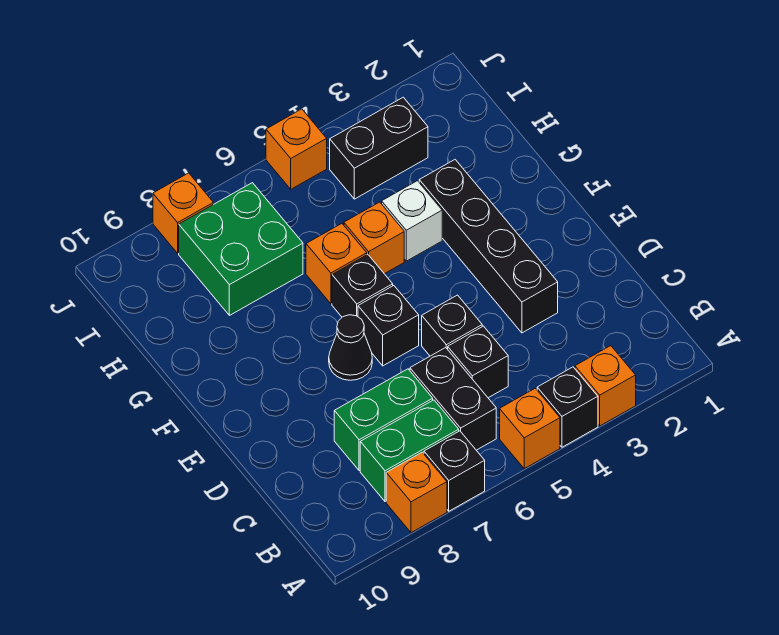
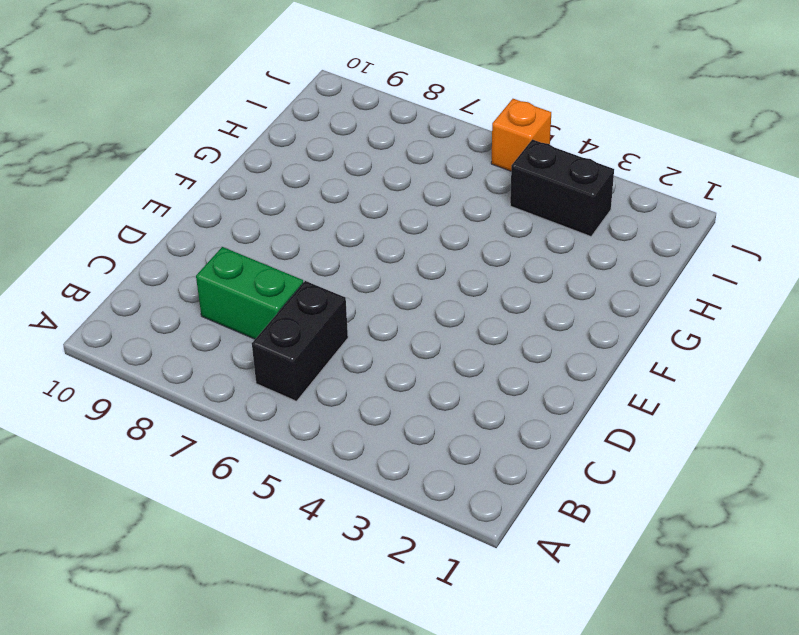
none -> orange brick A3 level 1
none -> black brick A4 level 1
none -> orange brick A5 level 1

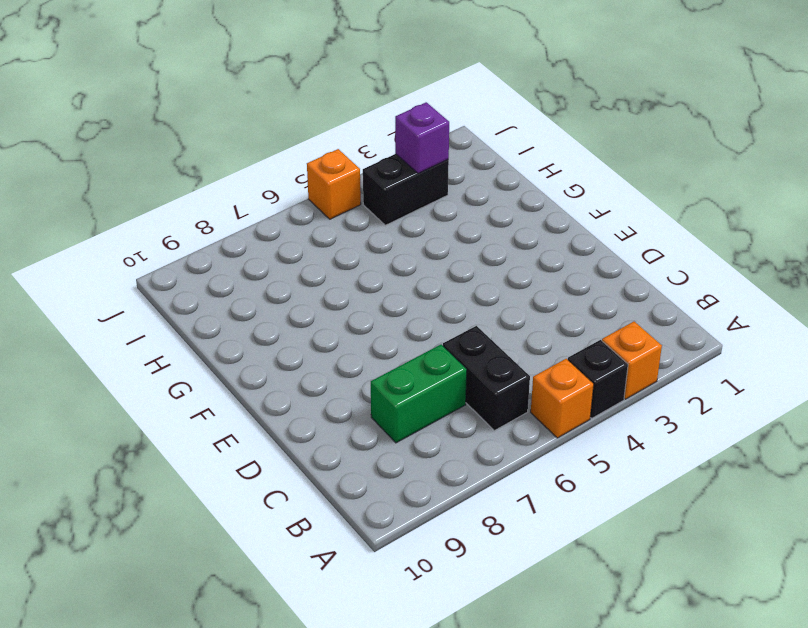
purple brick I3 level 2 -> none
none -> black brick A7 level 1
none -> orange brick A8 level 1
none -> green brick B7:B8 level 1

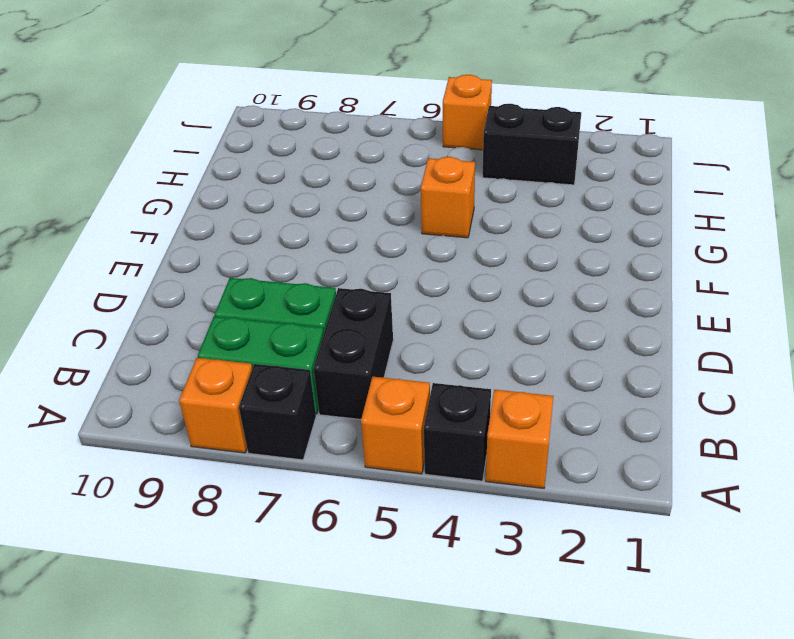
none -> black brick C5 level 1
none -> black brick D3:G3 level 1
none -> black brick D5 level 1

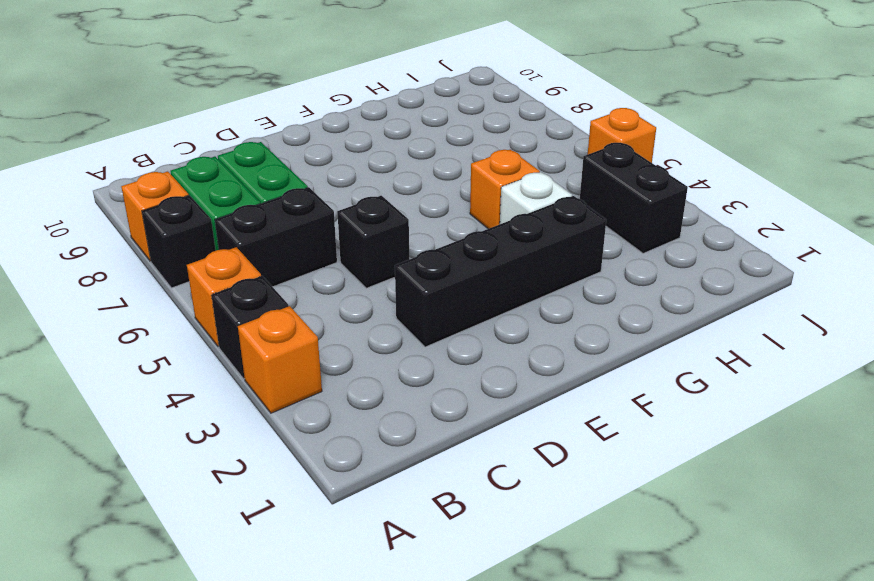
none -> black brick C5 level 1
none -> black brick E6 level 1
none -> black cone E7 level 1

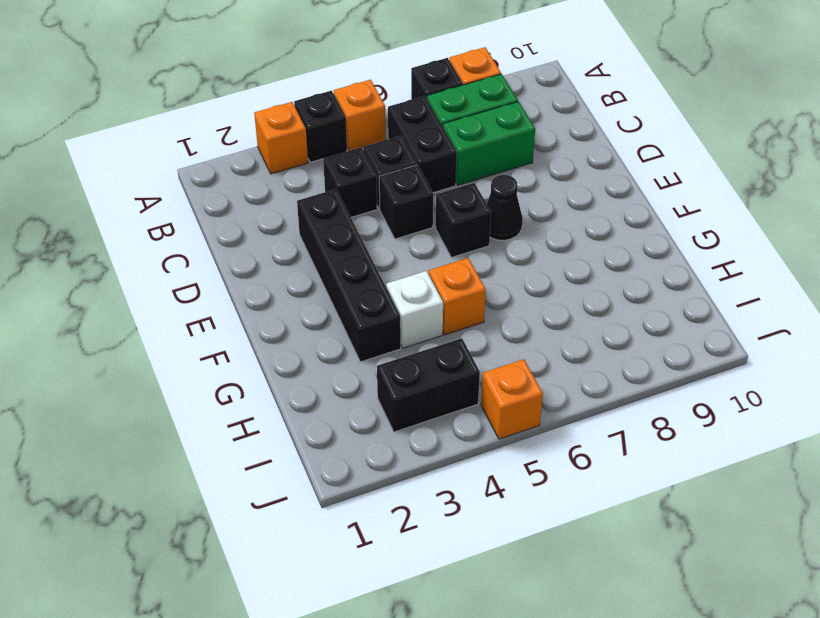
black brick C4 level 1 -> black brick F6 level 1
none -> orange brick G6 level 1
none -> green brick H7:I8 level 1
none -> orange brick J8 level 1

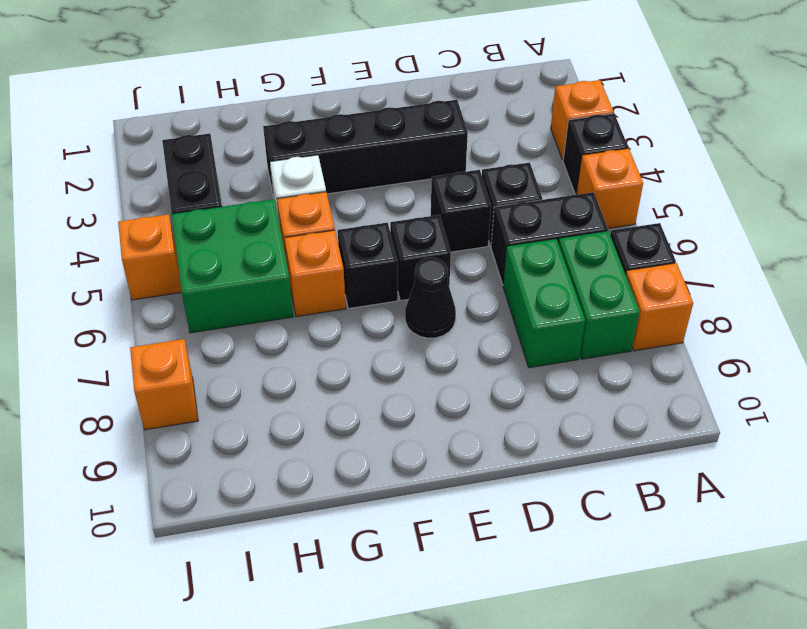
green brick H5:I6 level 1 -> green brick H7:I8 level 1

